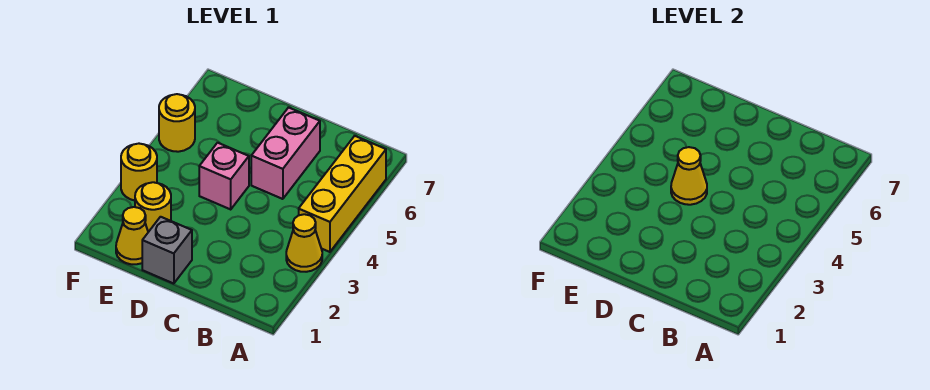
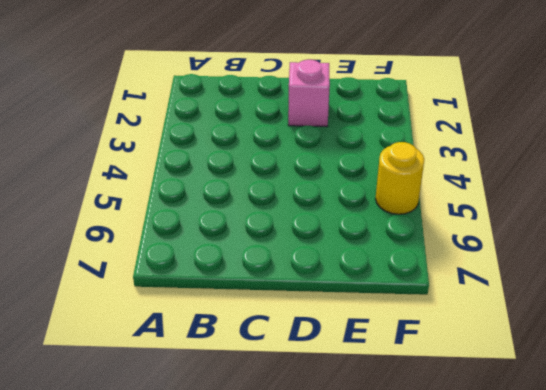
pink brick D2 level 1 -> pink brick D4 level 1
none -> yellow cone A3 level 1
none -> yellow brick A4:A6 level 1

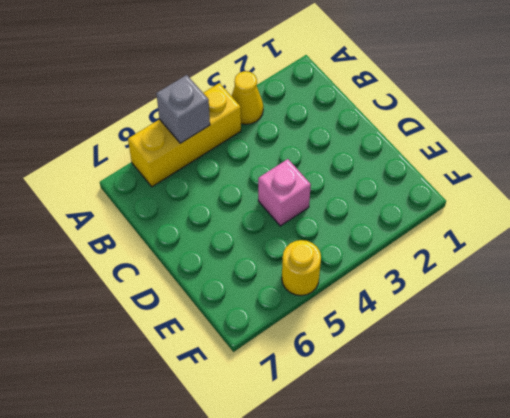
grey brick A5 level 2 -> grey brick D1 level 1
none -> pink brick C5:C6 level 1
none -> yellow cone E1 level 1

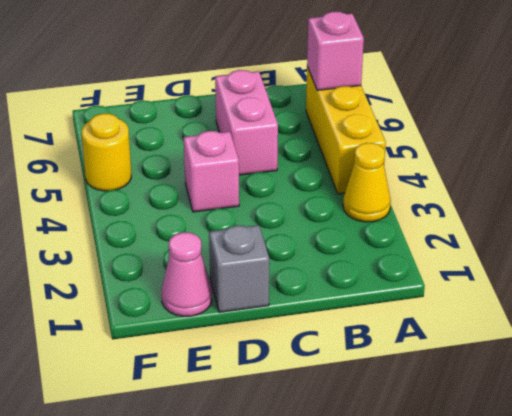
pink brick A6 level 2 -> none
pink cone E1 level 1 -> yellow cone E1 level 1
none -> yellow round brick E2 level 1
none -> yellow round brick F3 level 1

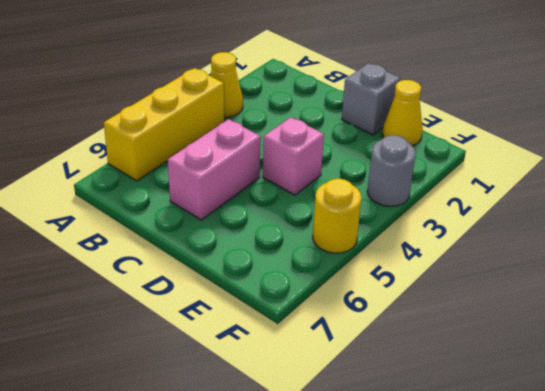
grey round brick F3 level 1 -> yellow round brick F3 level 1
none -> yellow round brick E2 level 1
none -> yellow cone D4 level 2

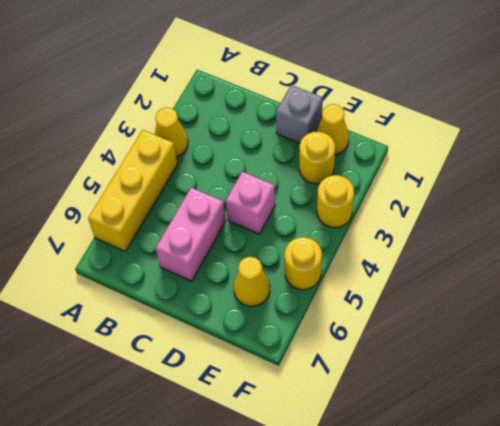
yellow cone E6 level 1 -> yellow cone D4 level 2

